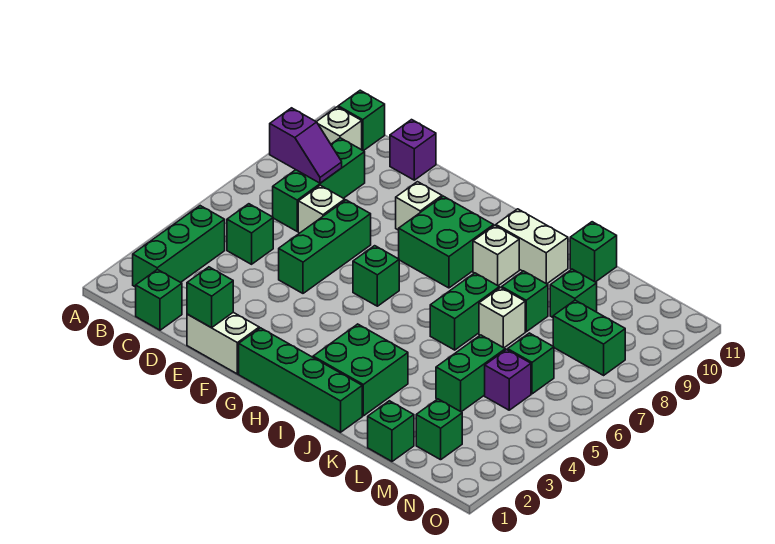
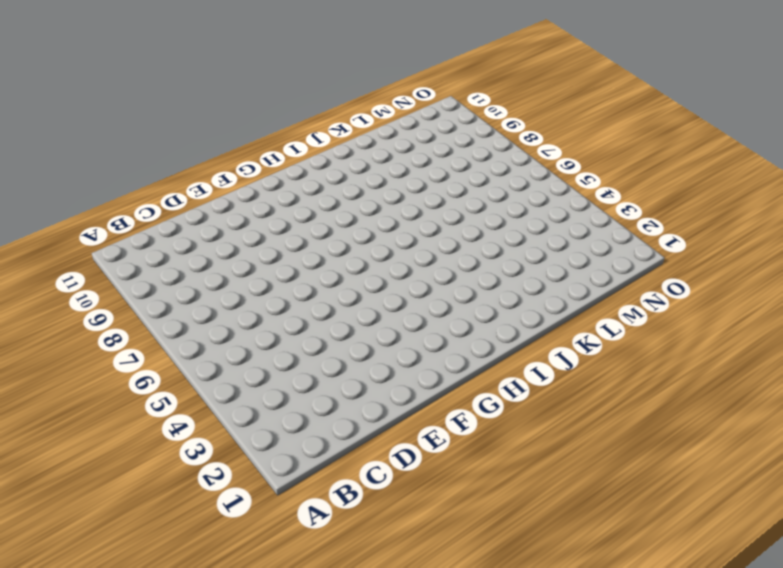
none -> green brick B2:B4 level 1
none -> white brick B10 level 1
none -> green brick B11 level 1
none -> green brick C1 level 1

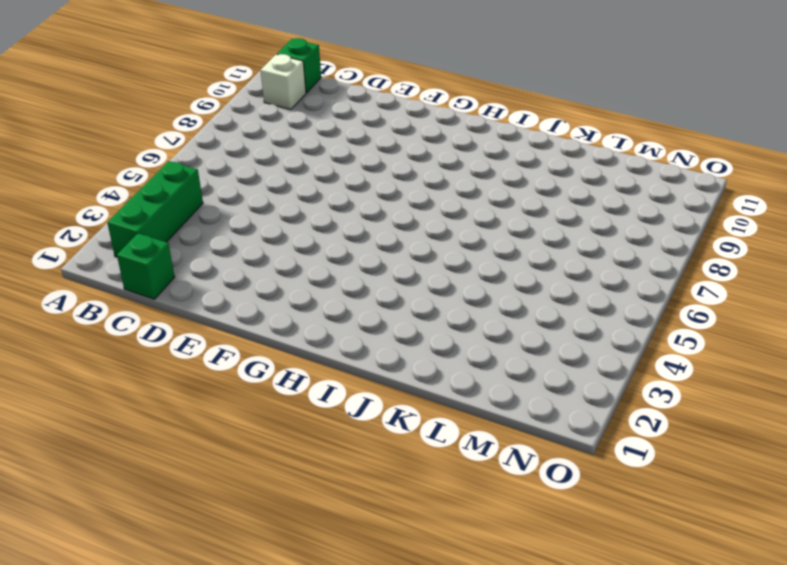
none -> green brick C5 level 1
none -> green brick C7:C9 level 1
none -> white brick D7 level 1
none -> purple brick D11 level 1

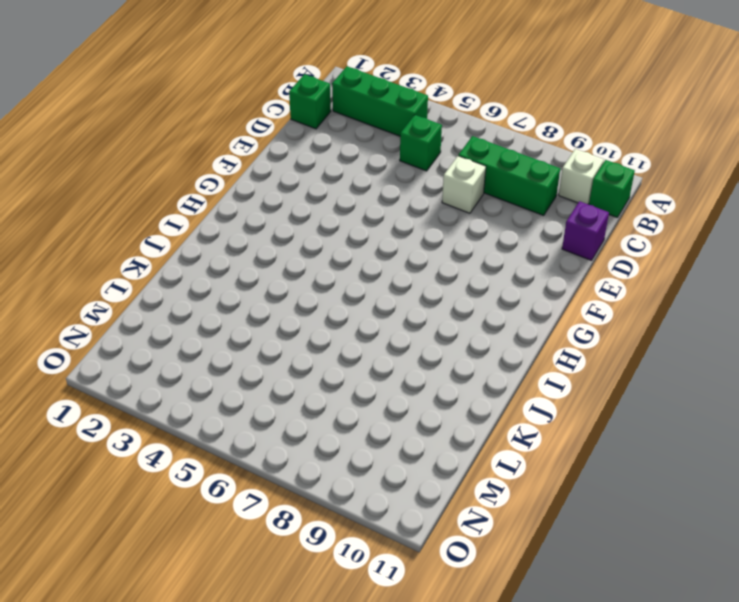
none -> white brick E1:F1 level 1
none -> green brick E5:E7 level 1
none -> white brick F9 level 1
none -> green brick G1:J1 level 1

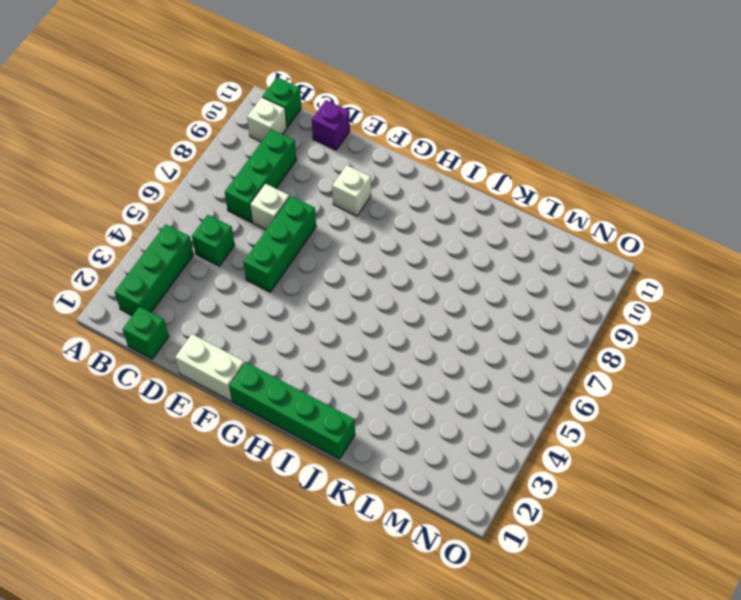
none -> green brick G6 level 1
none -> green brick G8:H9 level 1
none -> green brick I2:J3 level 1
none -> white brick I9 level 1

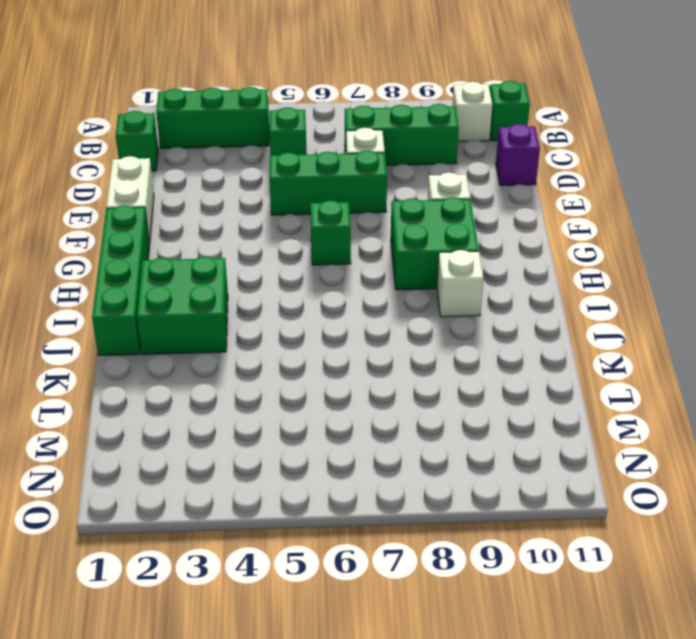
none -> white brick I10:J10 level 1
none -> green brick J6:J7 level 1
none -> white brick K7 level 1
none -> green brick K8 level 1

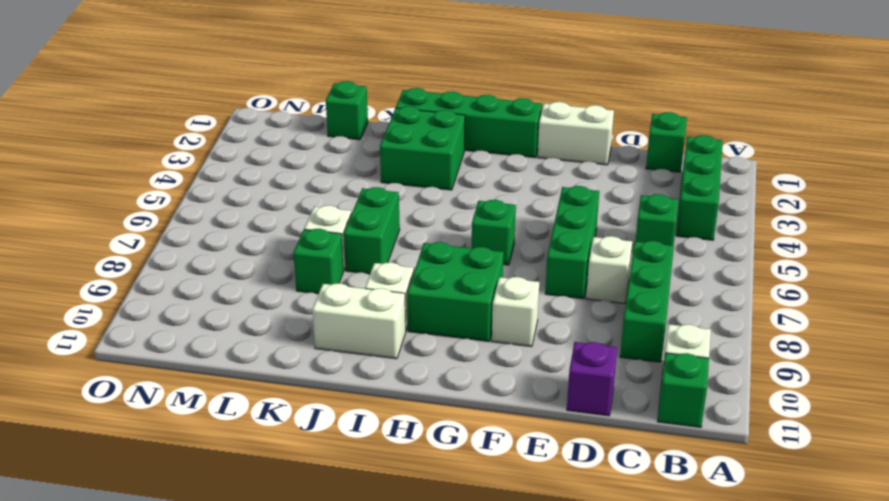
none -> green brick K11 level 1
none -> green brick L4:L5 level 1
none -> green brick L9 level 1
none -> green brick M2 level 1

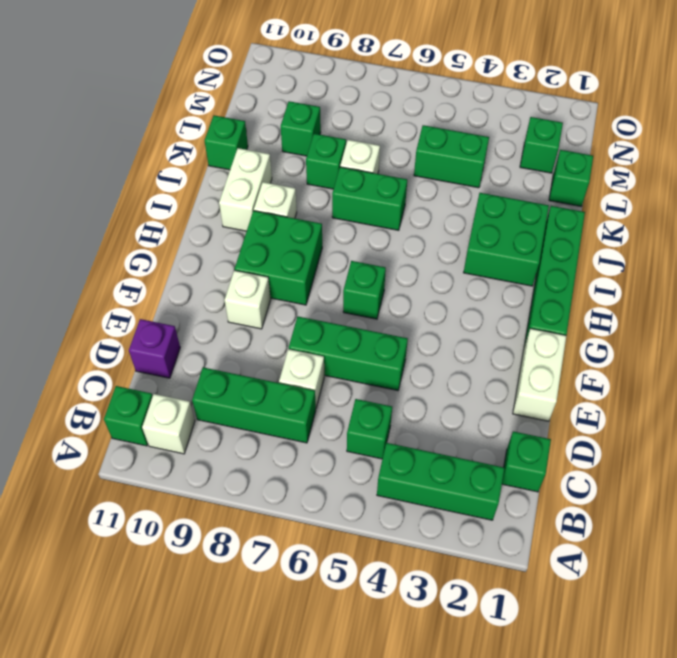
none -> purple brick M5 level 1
none -> green brick M6 level 1
none -> green brick M8:N8 level 1
none -> purple slope B8:C8 level 2 top B

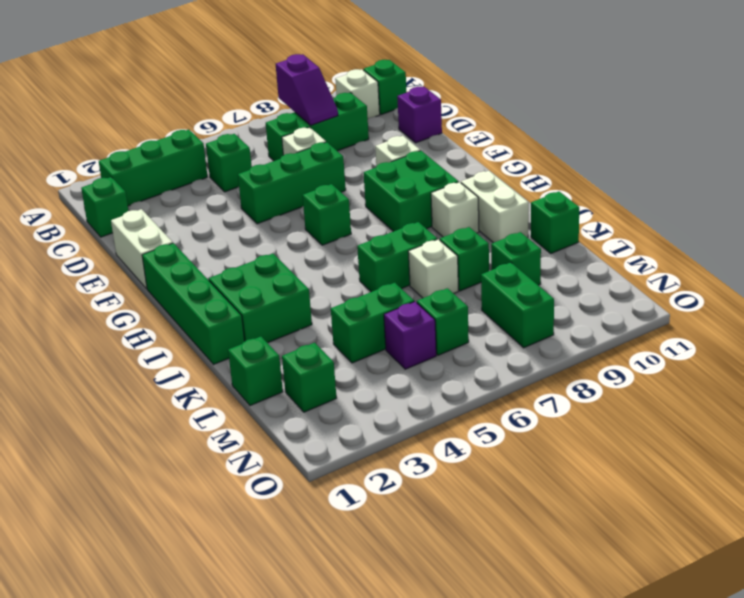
none -> green brick E1 level 2

